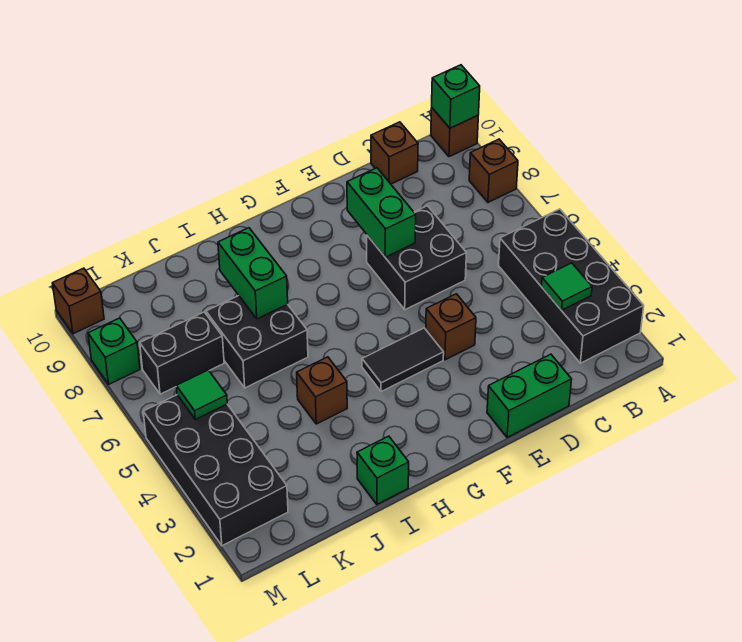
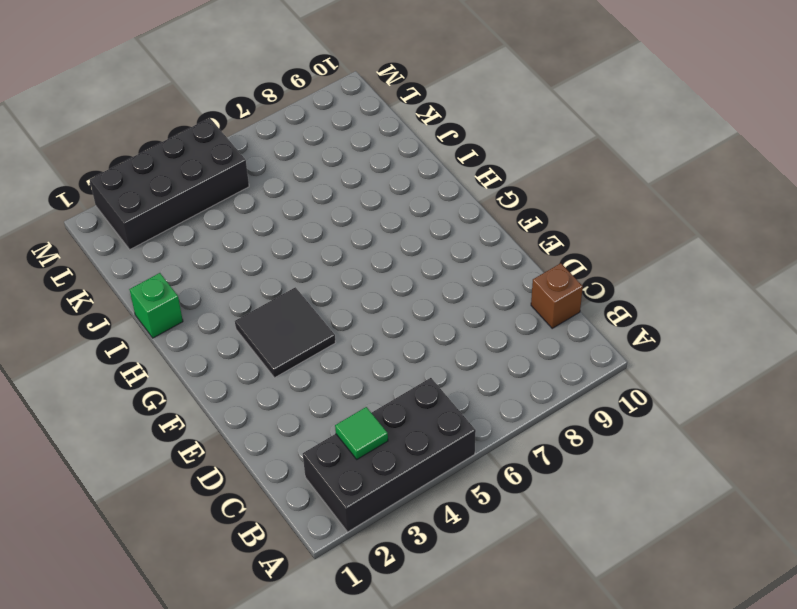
black tile F3:G4 level 1 -> black tile F4:G4 level 1
none -> brown brick A8 level 1
none -> brown brick A10 level 1
none -> green brick D1:E1 level 1

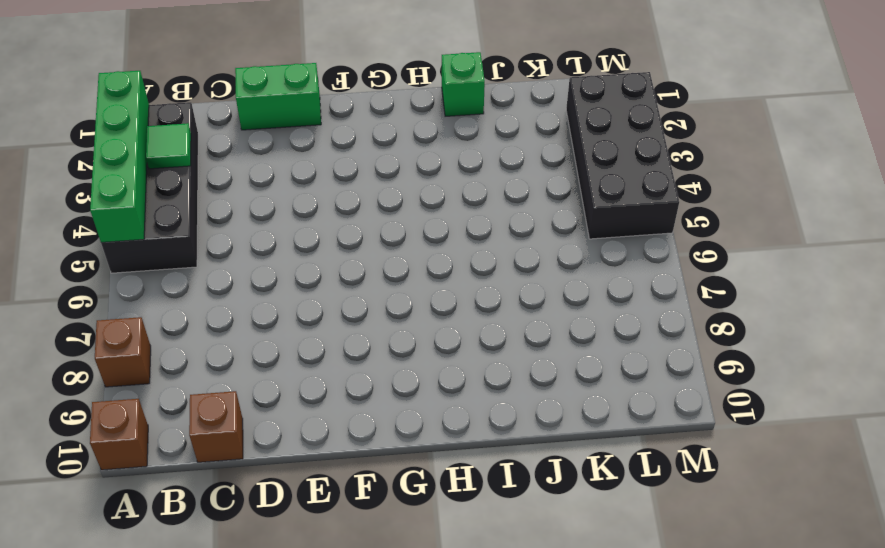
green brick A2:A5 level 2 -> none
none -> black brick D6:E7 level 1
none -> brown brick E4 level 1
none -> black tile F4:G4 level 1

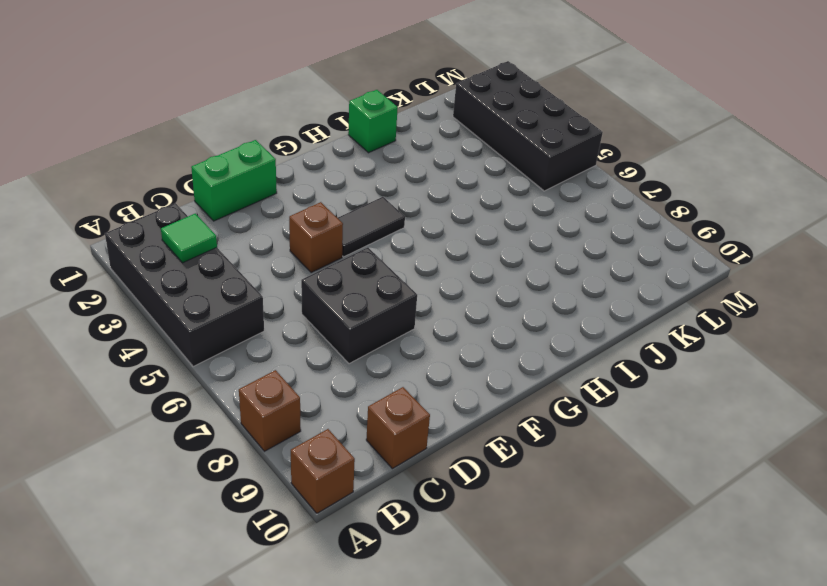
none -> brown brick I4 level 1
none -> black brick I6:J7 level 1
none -> black brick K7:L7 level 1

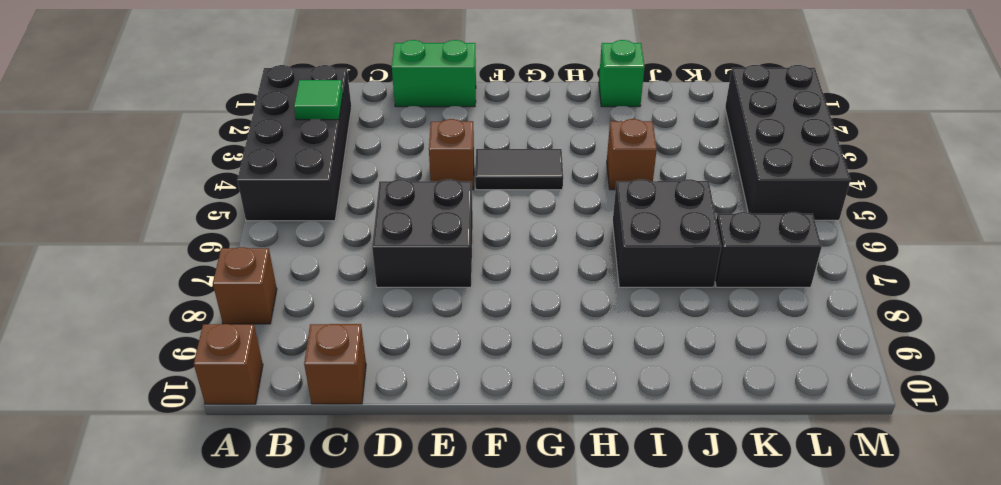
none -> green brick M8 level 1
none -> brown brick M10 level 1
none -> green brick A10 level 2

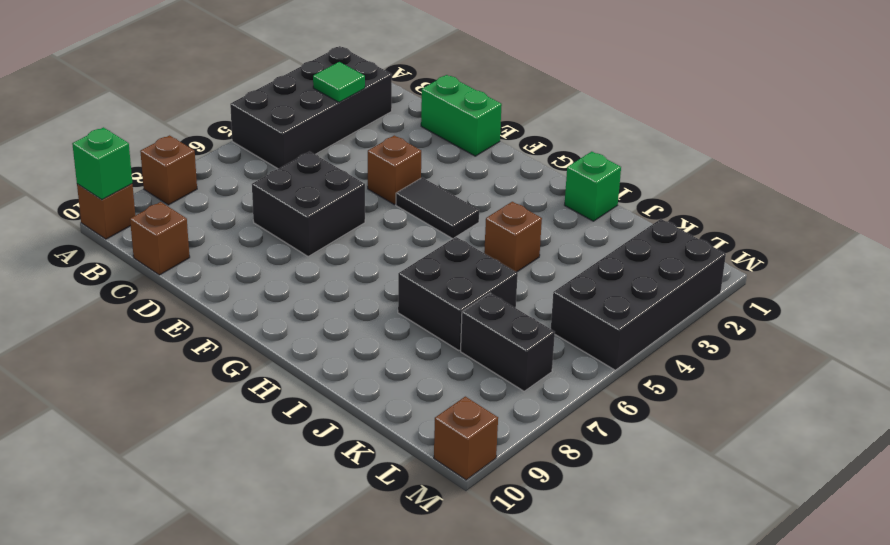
none -> green brick M8 level 1
none -> green brick E7:E8 level 2
none -> green brick I7:I8 level 2

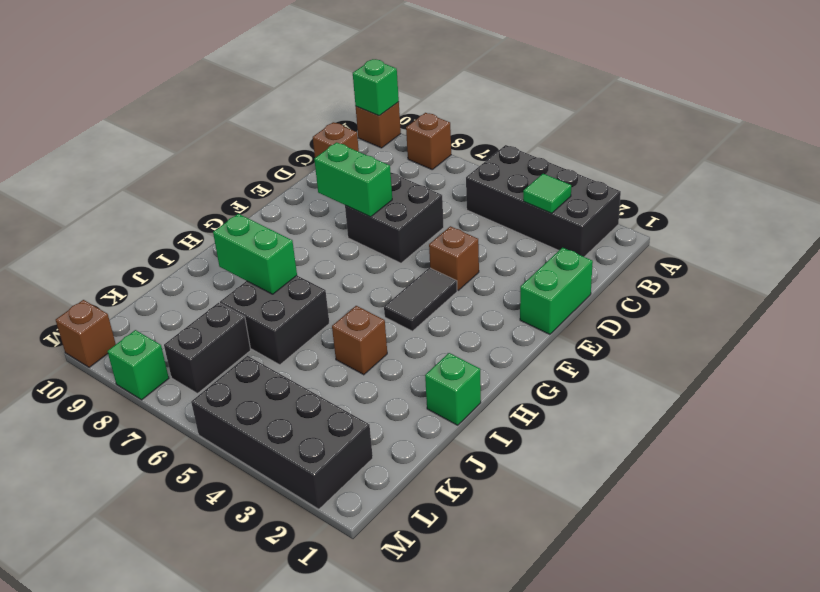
none -> green tile L5 level 2

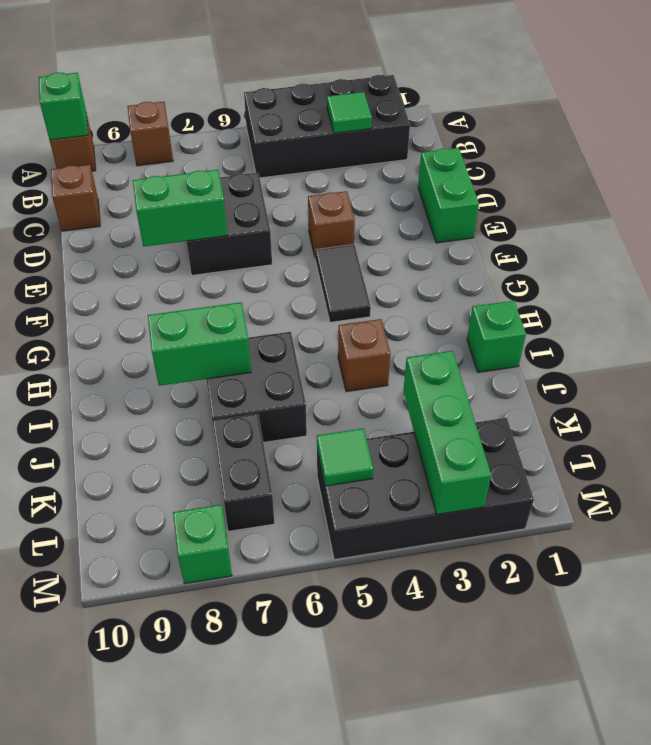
green brick K3:M3 level 2 -> none
none -> brown brick M10 level 1

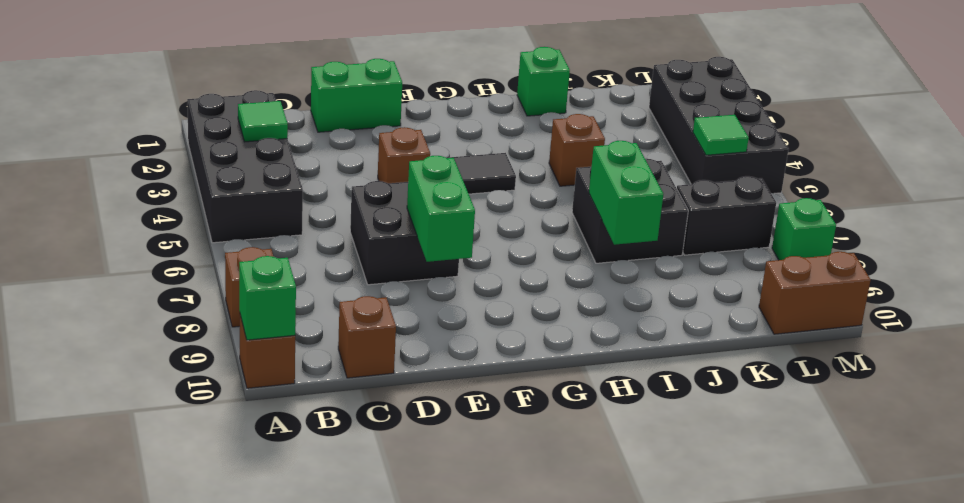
brown brick L10:M10 level 1 -> brown brick M10 level 1

